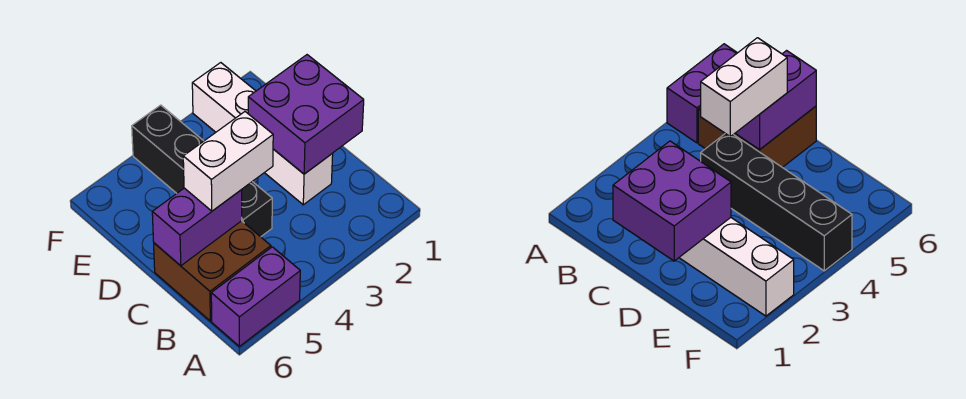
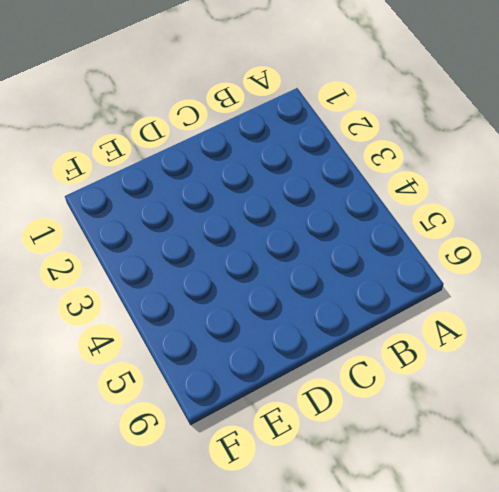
none -> purple brick A5:A6 level 1
none -> brown brick B5:C6 level 1

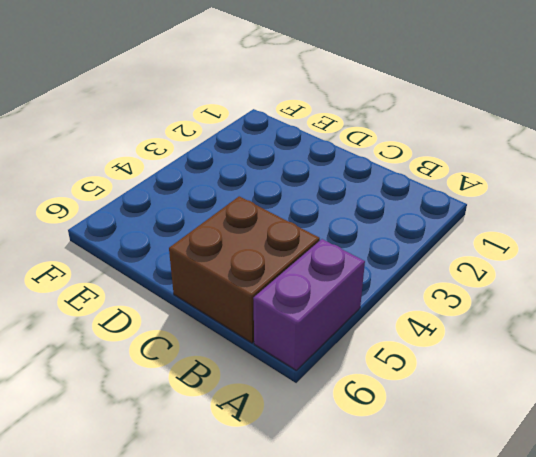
none -> white brick C2:F2 level 1
none -> black brick C4:F4 level 1

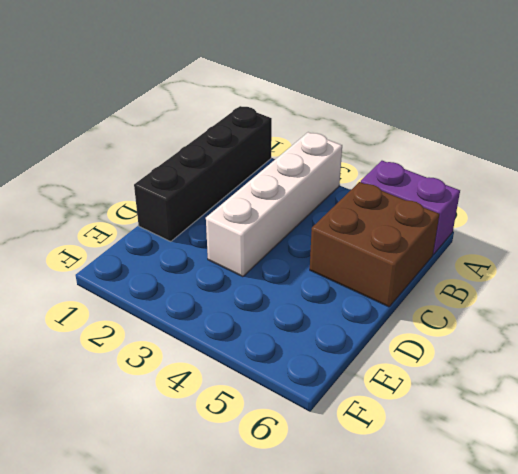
black brick A1:D1 level 1 -> black brick C4:F4 level 1
white brick A3:D3 level 1 -> white brick C2:F2 level 1
none -> purple brick C1:D2 level 2
none -> purple brick C5:C6 level 2

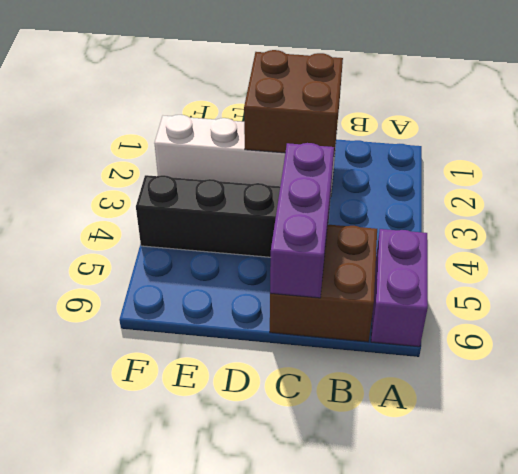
brown brick C1:D2 level 2 -> purple brick C1:D2 level 2
purple brick C4:C6 level 2 -> purple brick C5:C6 level 2
none -> white brick C4:C5 level 3

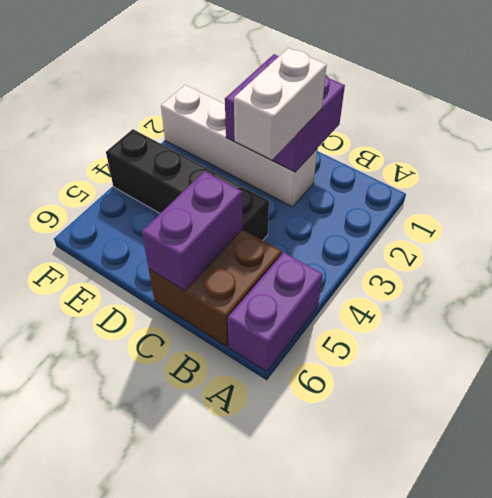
white brick C2:C3 level 3 -> white brick C4:C5 level 3

